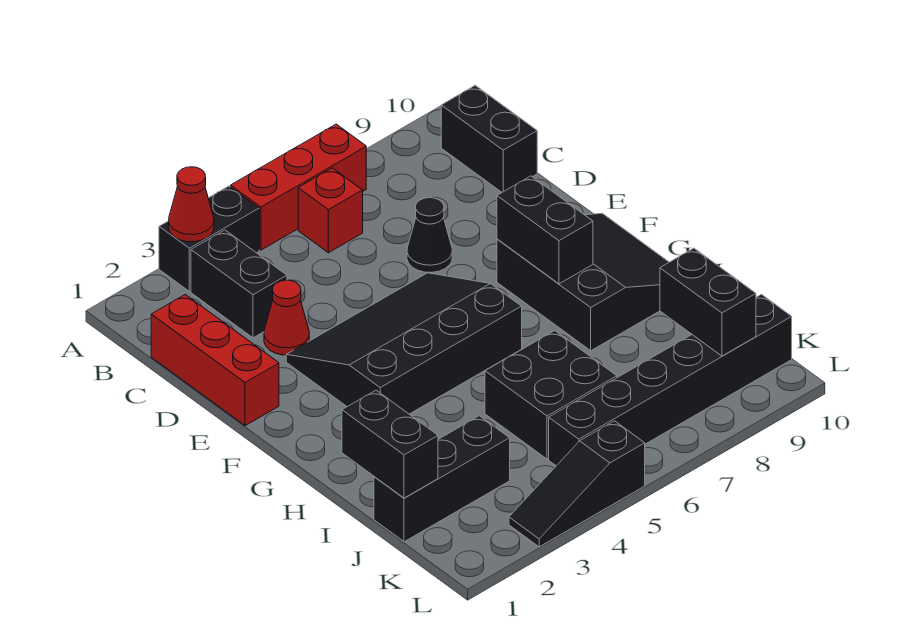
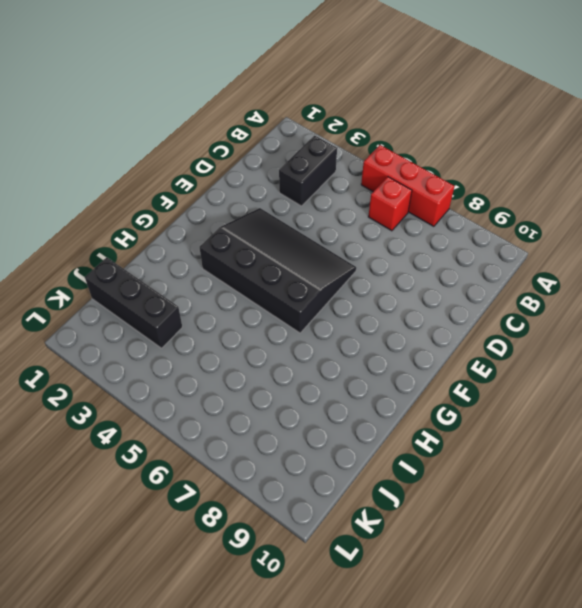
none -> black brick A3:A4 level 1
none -> black brick B10:C10 level 1
none -> red brick C1:E1 level 1

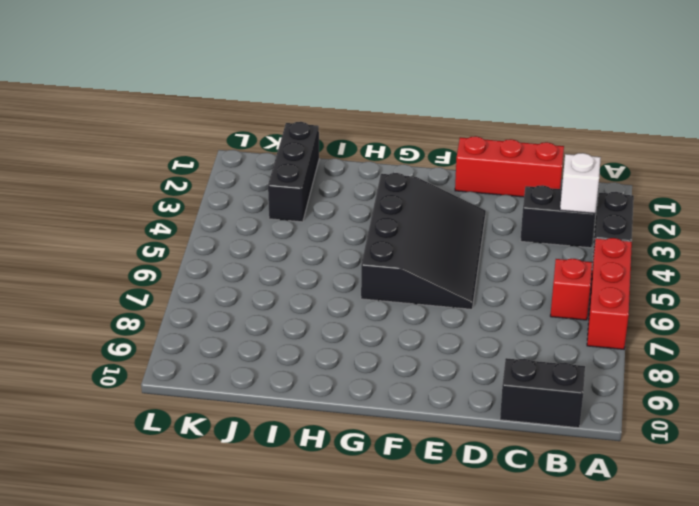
white brick B3 level 2 -> none
none -> red cone D3 level 1
none -> black cone D7 level 1
none -> black slope F8:H10 level 1 top 8

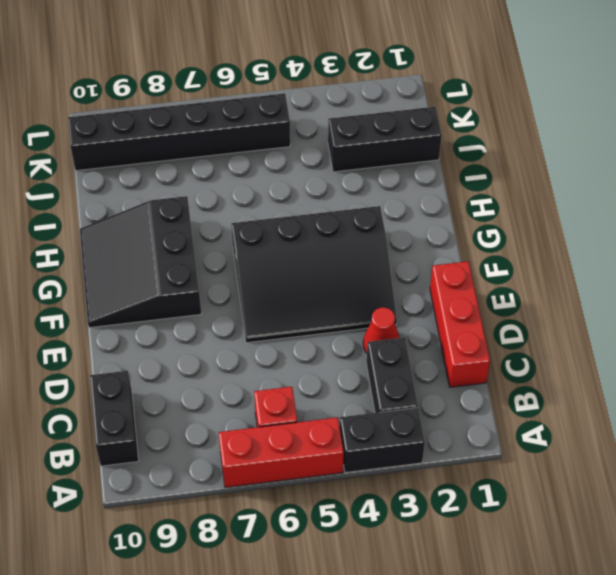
none -> black cone D7 level 1
none -> black brick I5:J6 level 1
none -> black slope L3:L5 level 1 top 5

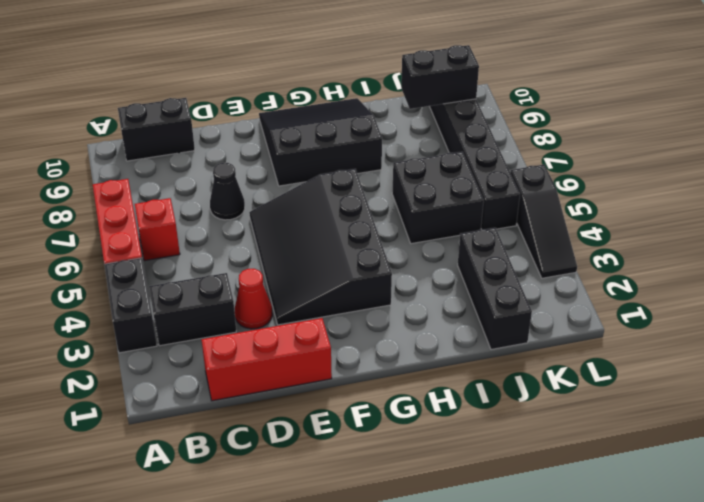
none -> red cone A3 level 2
none -> black brick F8:G8 level 2
none -> black brick I1:J1 level 2

